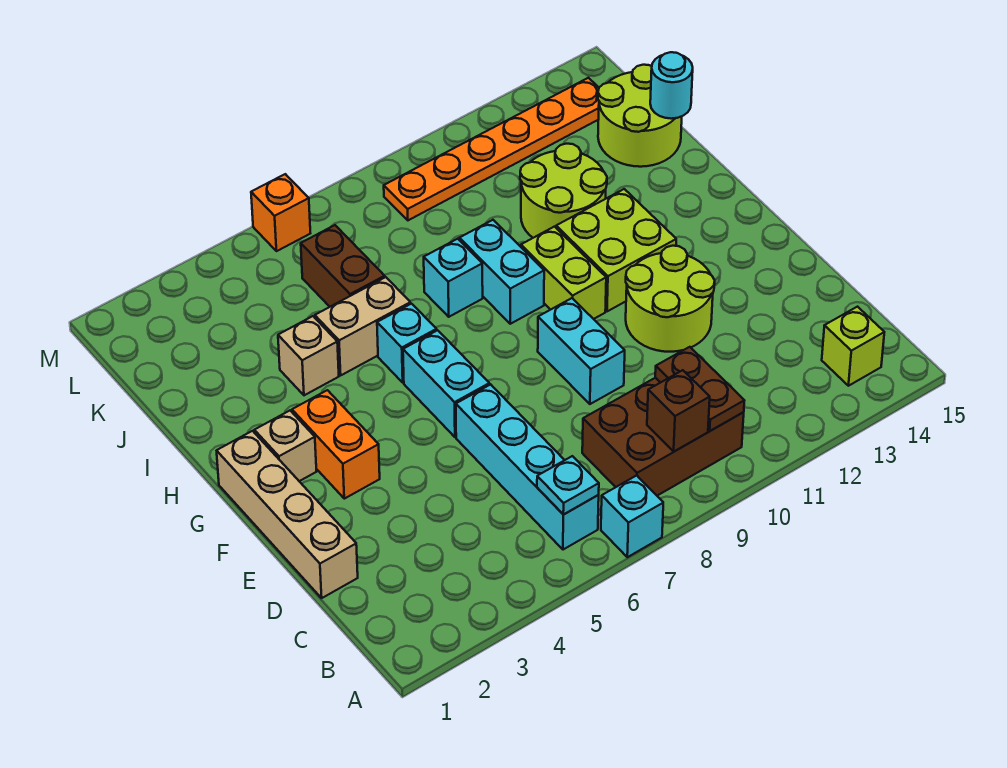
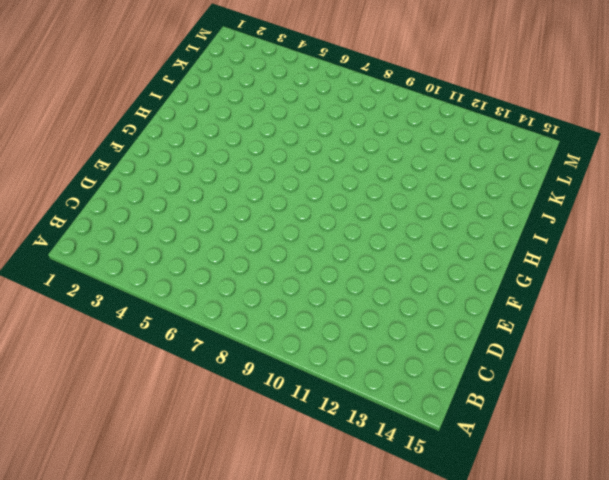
none -> cyan brick A7 level 1
none -> cyan brick B6:E6 level 1
none -> brown brick B8:C10 level 1

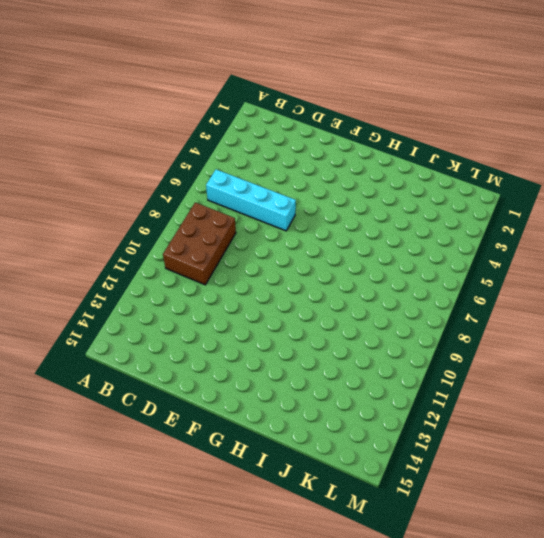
none -> cyan brick A7 level 1
none -> lime brick B14 level 1
none -> tan brick D1:G1 level 1

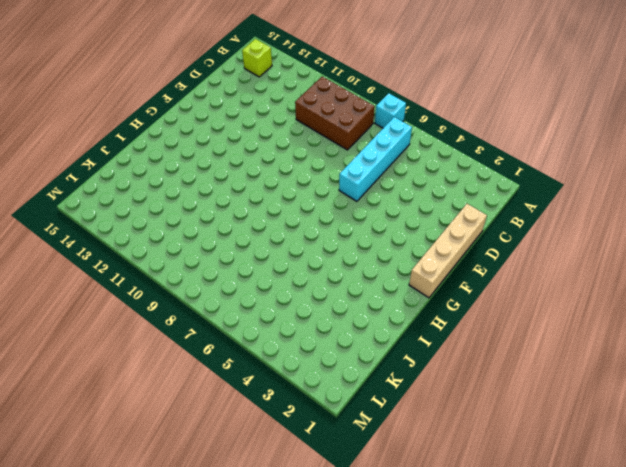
none -> cyan brick E9:F9 level 1
none -> lime round brick E11:F12 level 1
none -> orange brick F3:G3 level 1

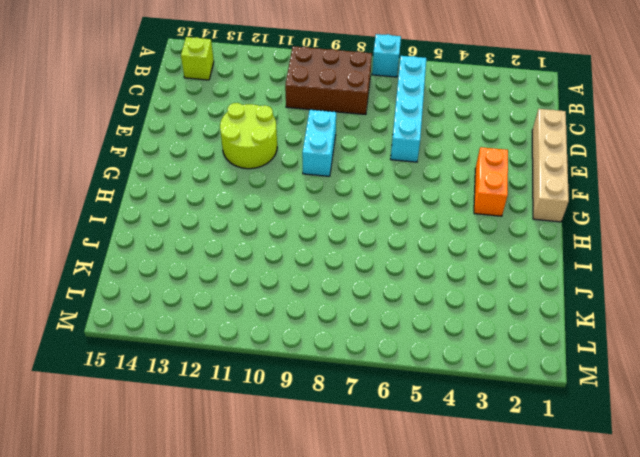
none -> cyan brick F6:G6 level 1
none -> tan brick G2 level 1
none -> lime brick G10:H10 level 1

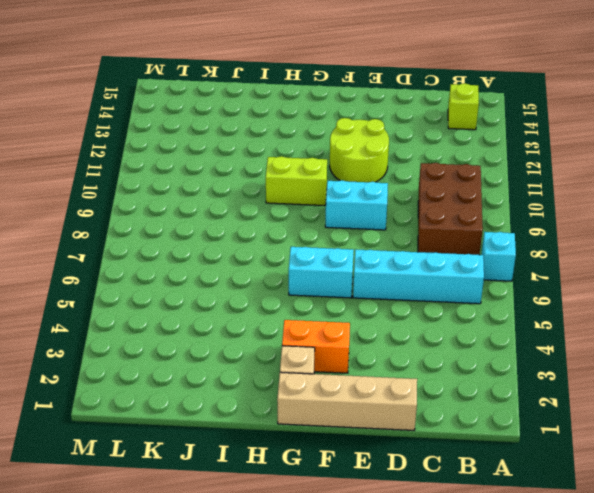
none -> lime brick G11:H12 level 1
none -> cyan brick H6 level 1
none -> cyan brick H9:I9 level 1

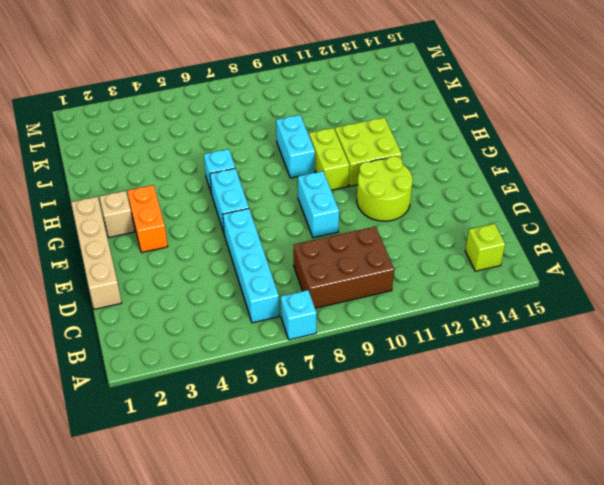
none -> tan brick I4 level 1
none -> tan brick I5:I6 level 1
none -> cyan brick I8 level 1

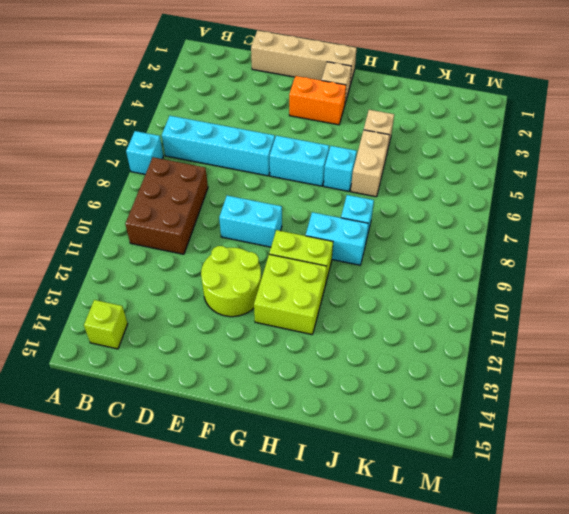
none -> lime round brick I11:J12 level 1
none -> brown brick J6:K6 level 1
none -> lime round brick J14:K15 level 1

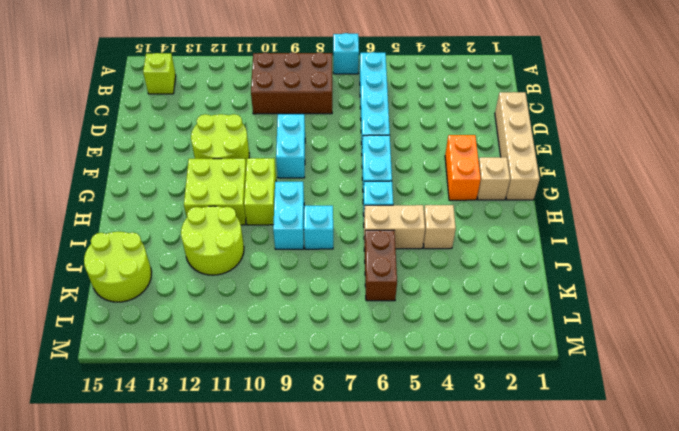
none -> orange plate L9:L14 level 1
none -> orange brick M6 level 1
none -> cyan plate B6 level 2

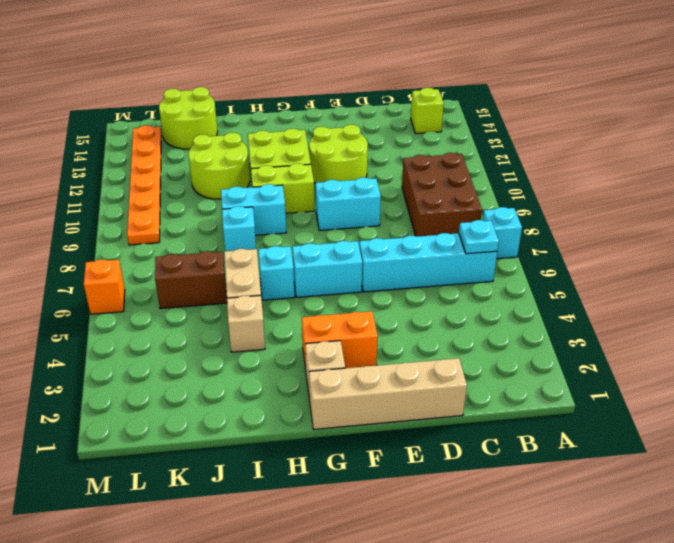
none -> brown brick B9 level 2
none -> brown plate B10:C10 level 2
none -> cyan round brick J15 level 2

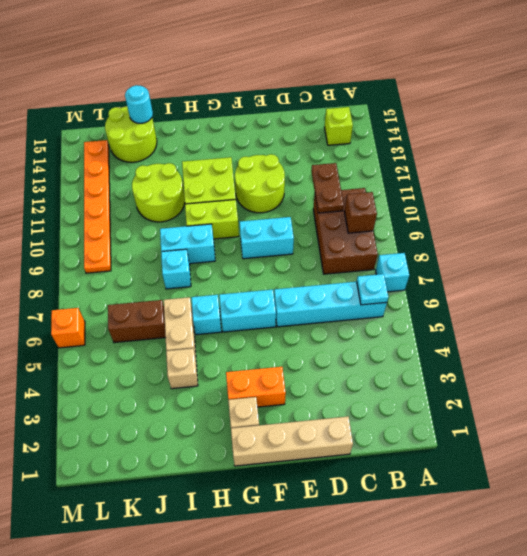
brown plate C10:C11 level 2 -> brown plate B10:C10 level 2

